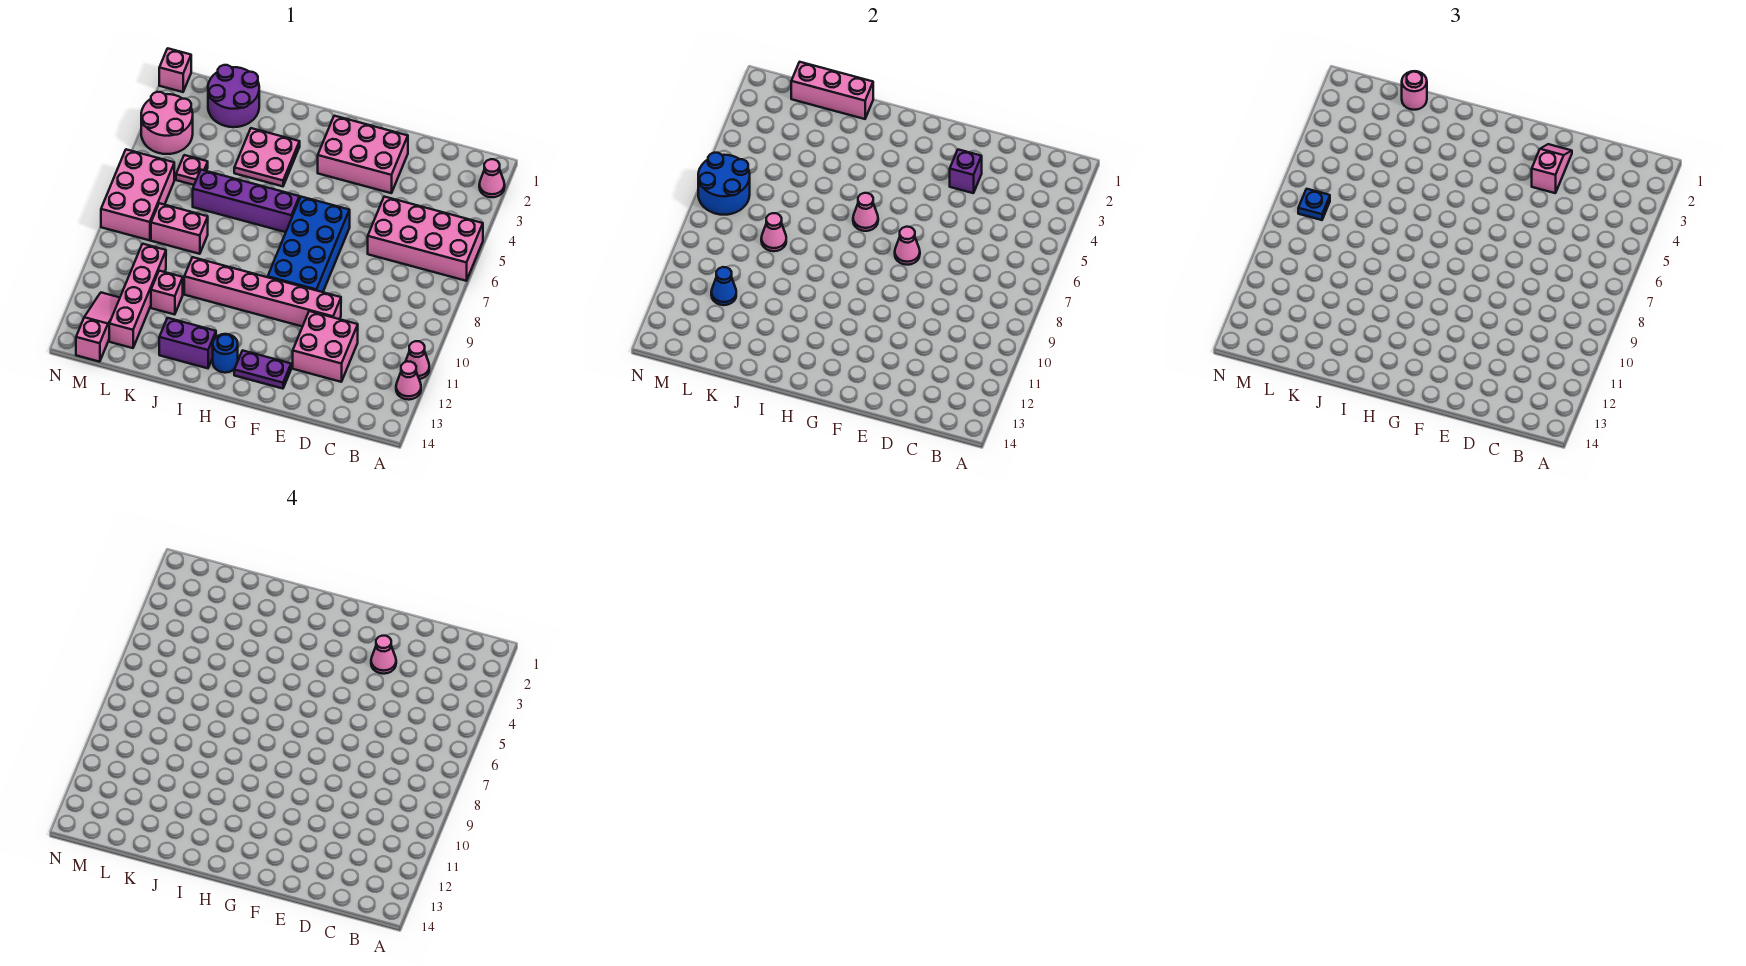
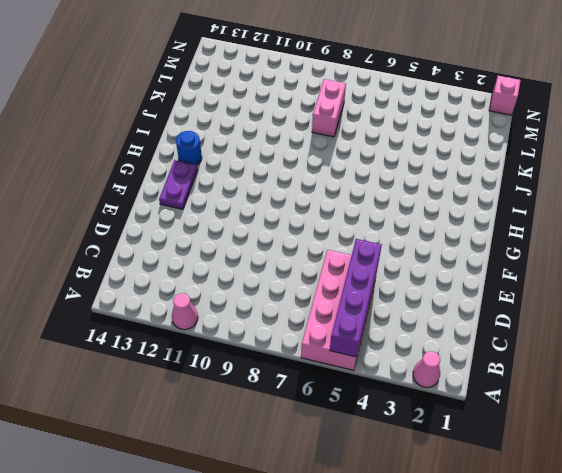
purple brick A5:D5 level 2 -> purple brick H6:K6 level 1
none -> pink cone A12 level 1
none -> pink brick D11:E12 level 1
none -> pink brick E2:G3 level 1
none -> pink brick E10:J10 level 1

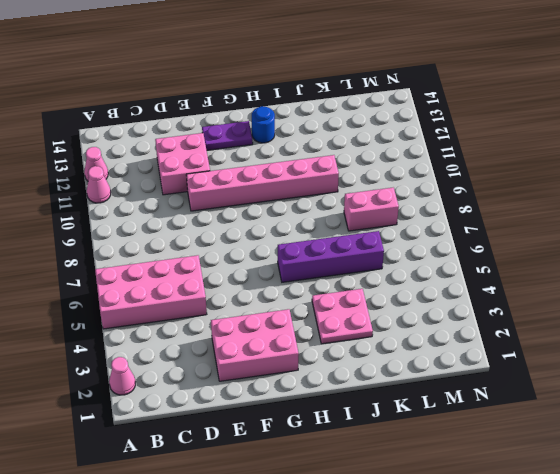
none -> blue brick F6:G9 level 1
none -> purple brick I13:J13 level 1
none -> purple round brick K1:L2 level 1
none -> pink brick K11 level 1

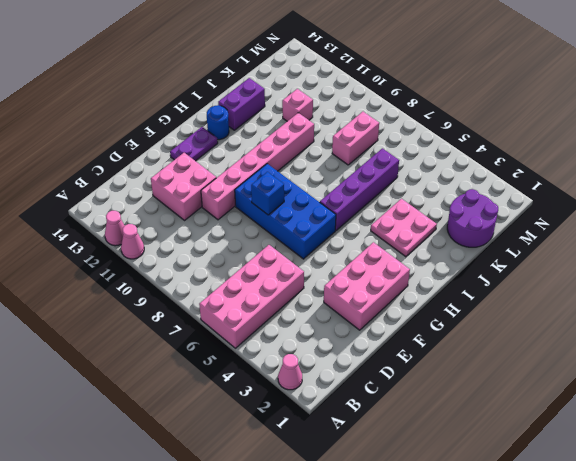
blue brick F8 level 2 -> none
none -> pink plate L5 level 1
none -> pink brick L10:L13 level 1
none -> pink round brick M3:N4 level 1
none -> pink brick M6:N8 level 1

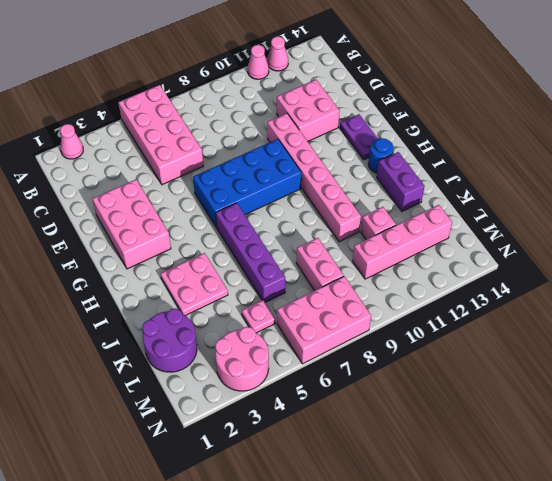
none -> pink slope M12:M14 level 1 top 14
none -> pink brick N1 level 1
none -> purple brick E3 level 2
none -> pink cone F7 level 2

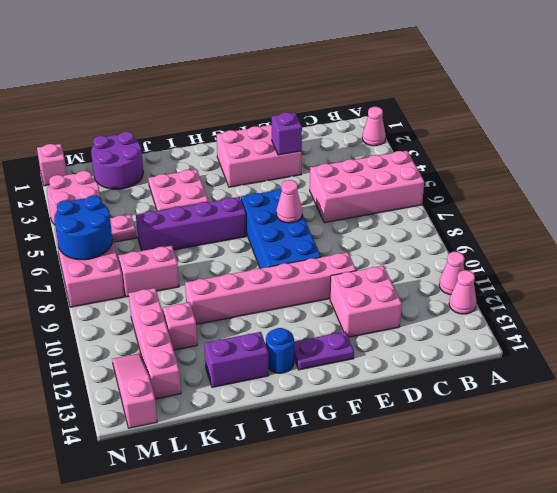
none -> pink cone H6 level 2
none -> pink brick J1:L1 level 2
none -> pink cone K8 level 2
none -> blue cone L11 level 2

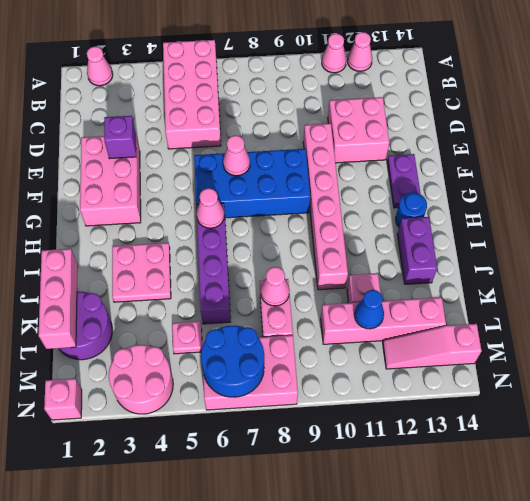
none -> pink slope E2:E3 level 3 top 3
none -> pink round brick K1 level 3
none -> blue plate M7 level 3
none -> pink cone E3 level 4

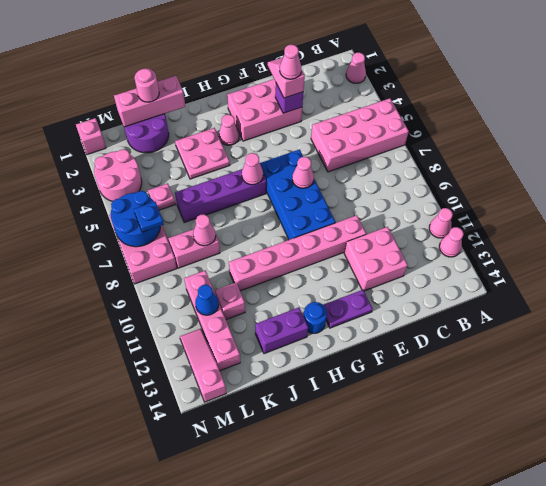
pink cone H3 level 1 -> none

